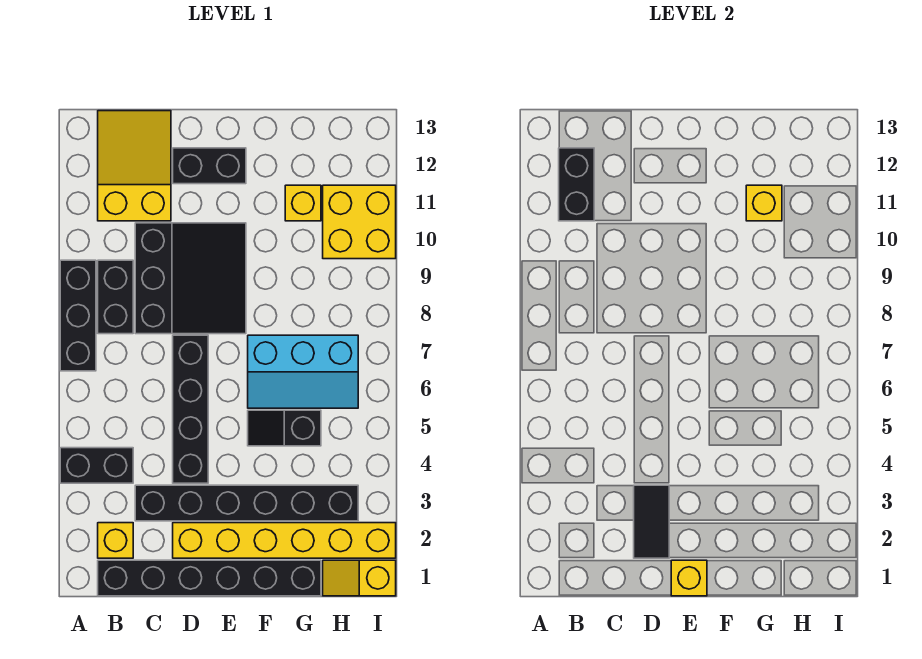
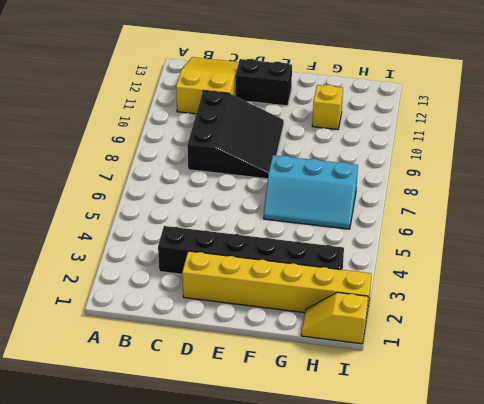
none -> black brick A4:B4 level 1
none -> black brick A7:A9 level 1
none -> black brick B1:G1 level 1

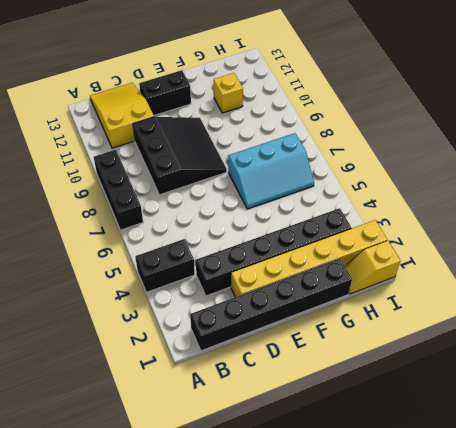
none -> yellow brick B2 level 1
none -> black brick B8:B9 level 1
none -> black brick D4:D7 level 1

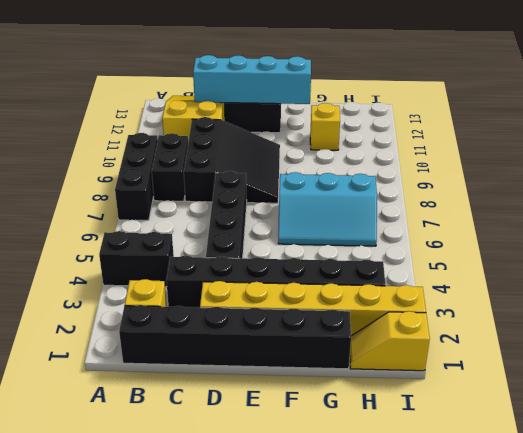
cyan brick C12:F12 level 2 -> none
none -> black slope F5:G5 level 1 top G
none -> yellow brick H10:I11 level 1
none -> black brick B11:B12 level 2

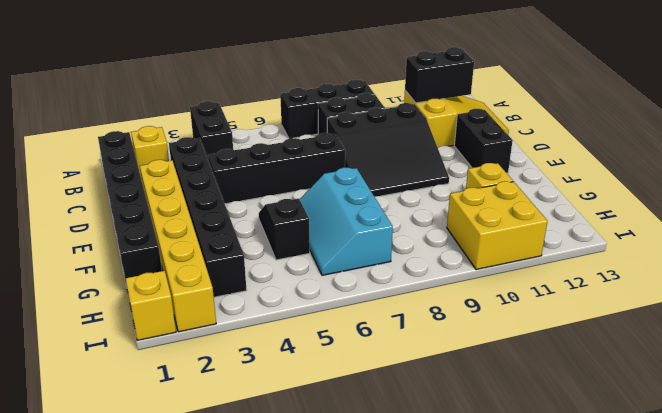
none -> black tile D2:D3 level 2
none -> yellow brick E1 level 2
none -> yellow brick G11 level 2

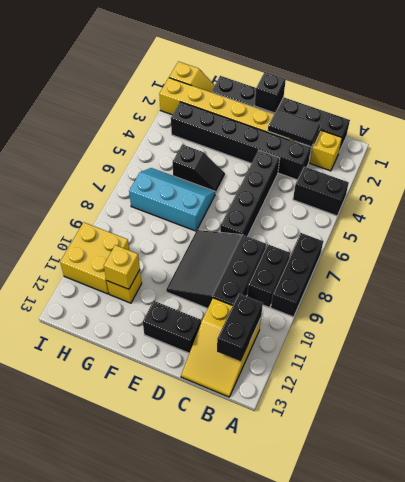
black tile C2:D2 level 2 -> black tile D2:D3 level 2
black brick E1 level 2 -> yellow brick E1 level 2

